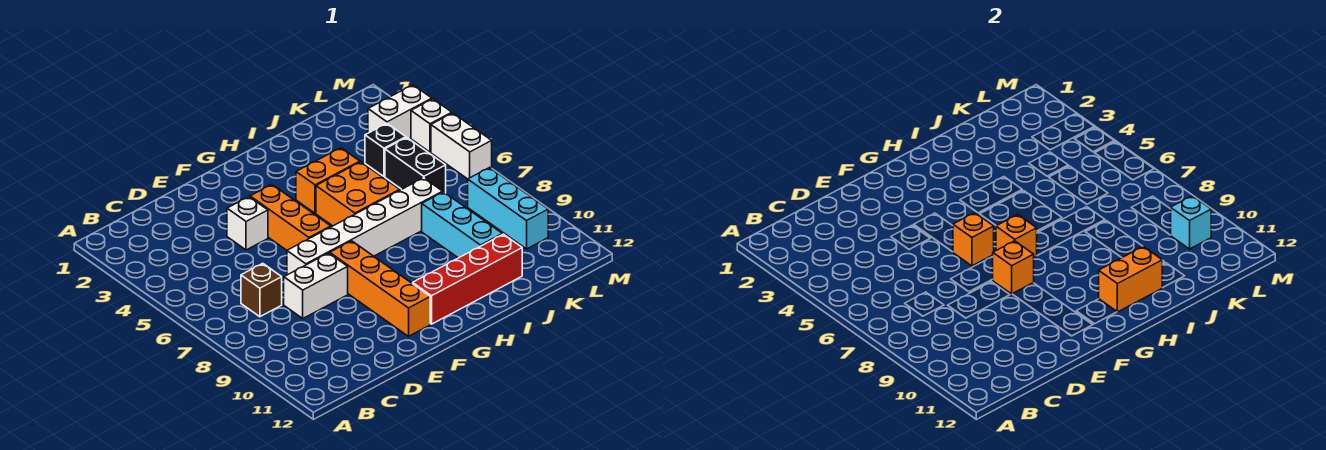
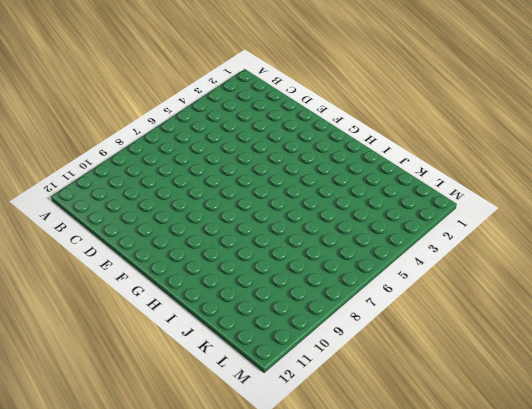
none -> brown brick C7 level 1
none -> white brick D8:E8 level 1
none -> white brick E4 level 1

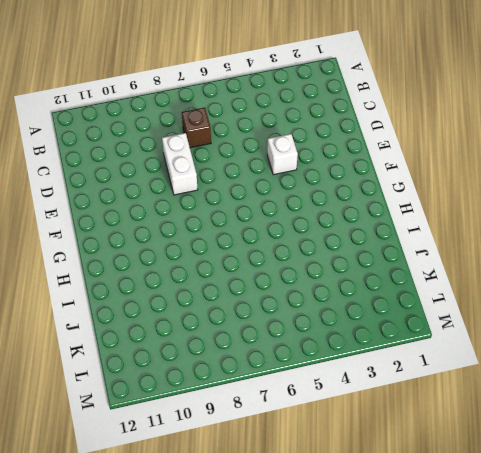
none -> white brick E7:J7 level 1
none -> orange brick F4:F6 level 1
none -> orange brick F8:F11 level 1

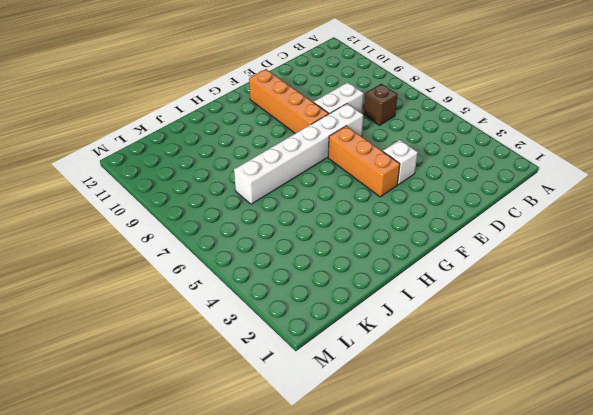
none -> red brick G11:J11 level 1
none -> orange brick H4:I4 level 1
none -> orange brick H5:I6 level 1

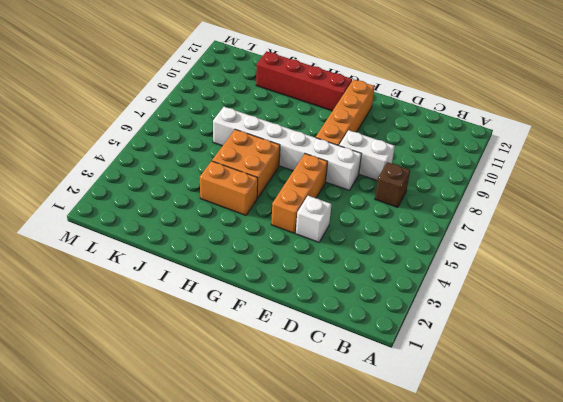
none -> cyan brick J8:J10 level 1
none -> black brick K4 level 1
none -> black brick K5:K6 level 1

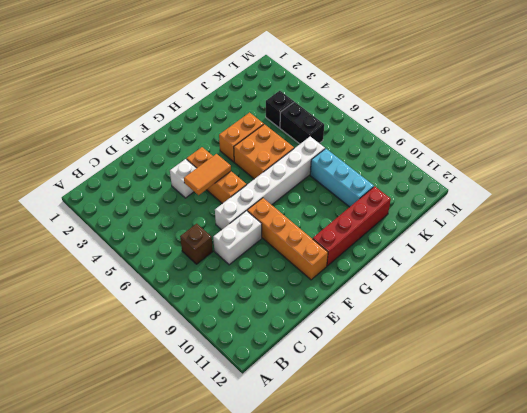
orange tile E5:F5 level 2 -> none
none -> white brick L3:M3 level 1
none -> cyan brick L8:L10 level 1
none -> white brick M4 level 1

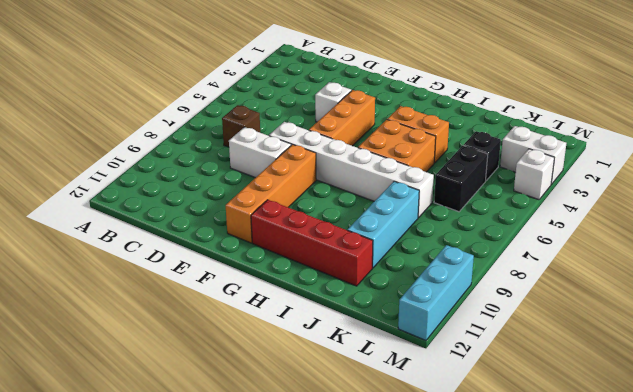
cyan brick M10:M12 level 1 -> cyan brick L8:L10 level 1
none -> white brick M5:M6 level 1
none -> orange brick F6 level 2
none -> orange brick F8 level 2

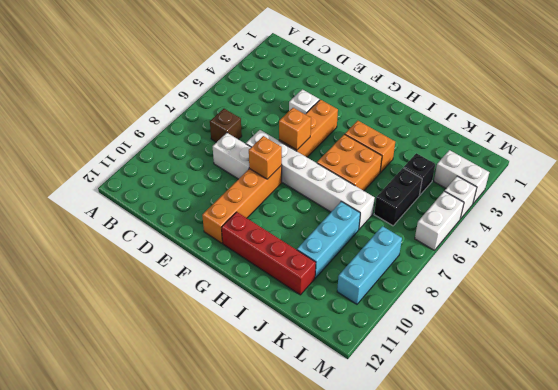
none -> orange brick G7 level 2
none -> orange brick H11:I11 level 2
none -> cyan brick L10 level 2

